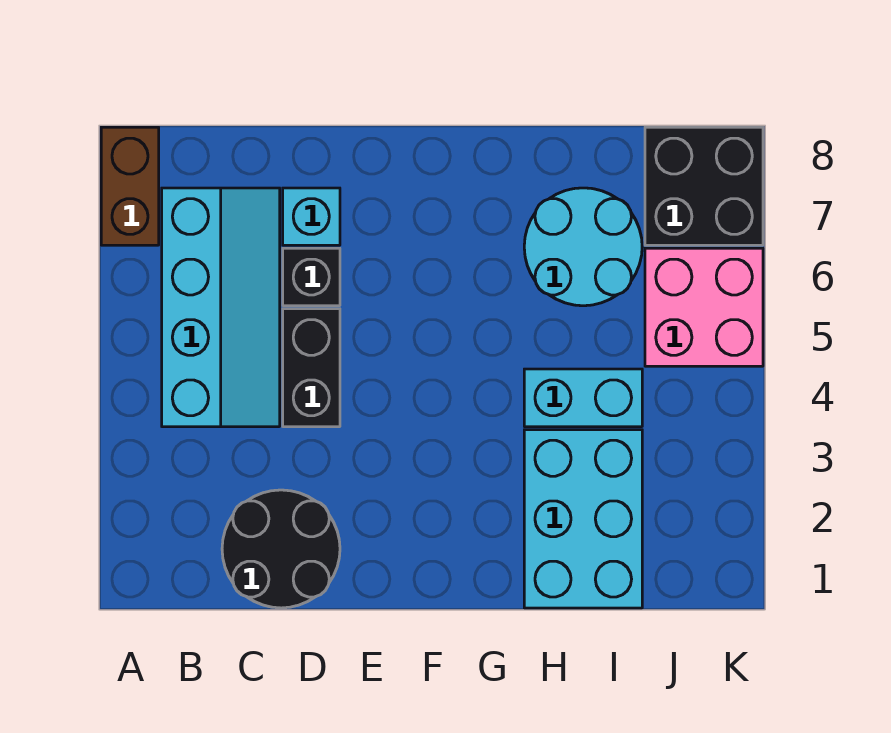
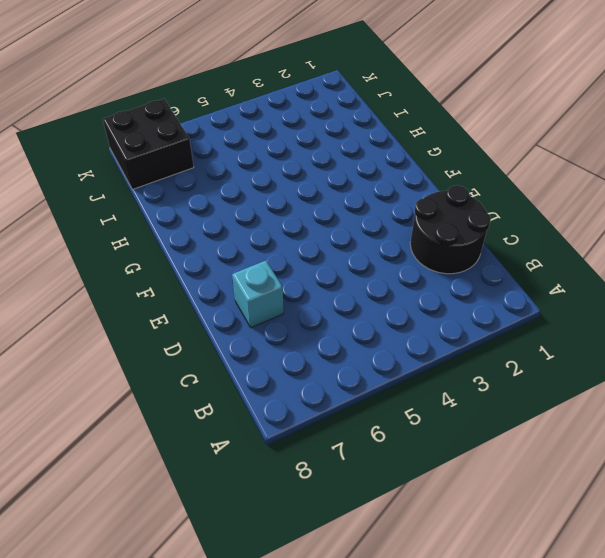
none -> brown brick A7:A8 level 1
none -> cyan slope B4:C7 level 1 top B

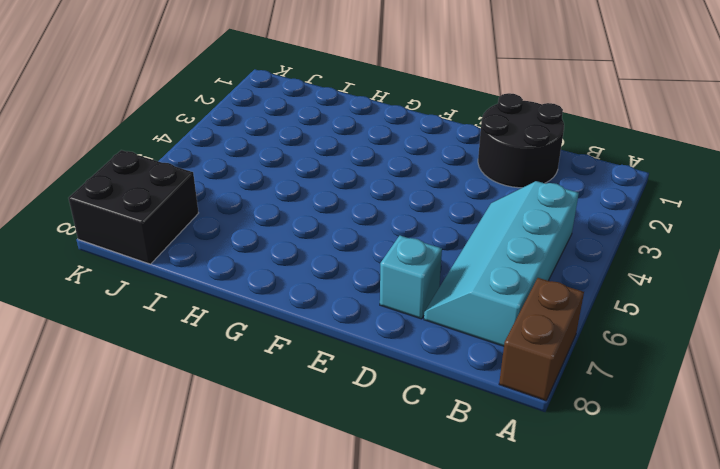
none -> black brick D4:D5 level 1
none -> black brick D6 level 1

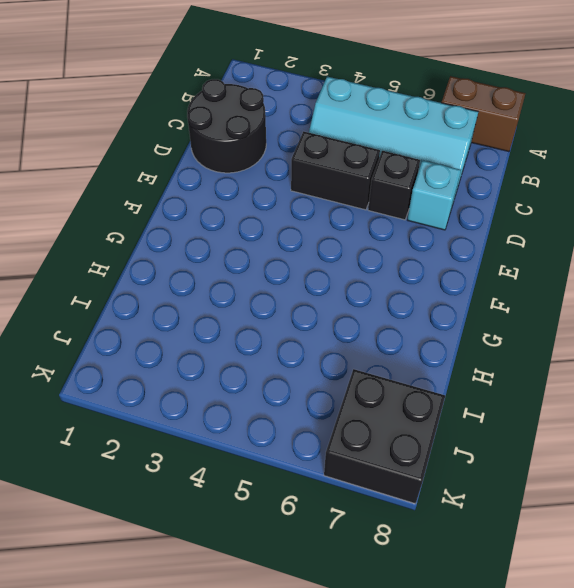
none -> cyan brick H1:I3 level 1
none -> cyan brick H4:I4 level 1

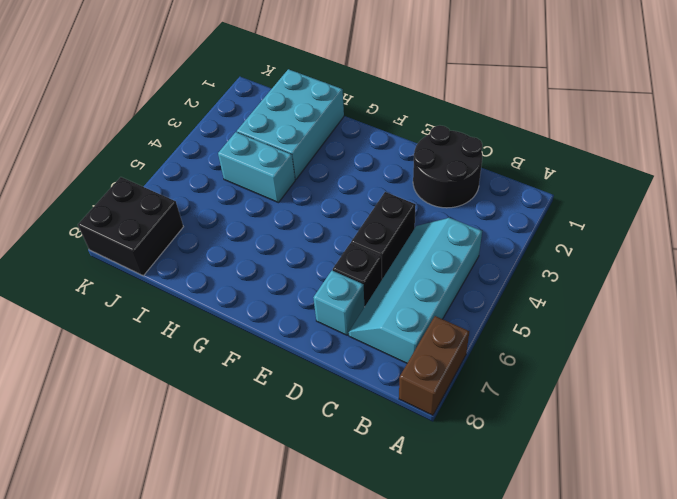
none -> cyan round brick H6:I7 level 1
none -> pink brick J5:K6 level 1

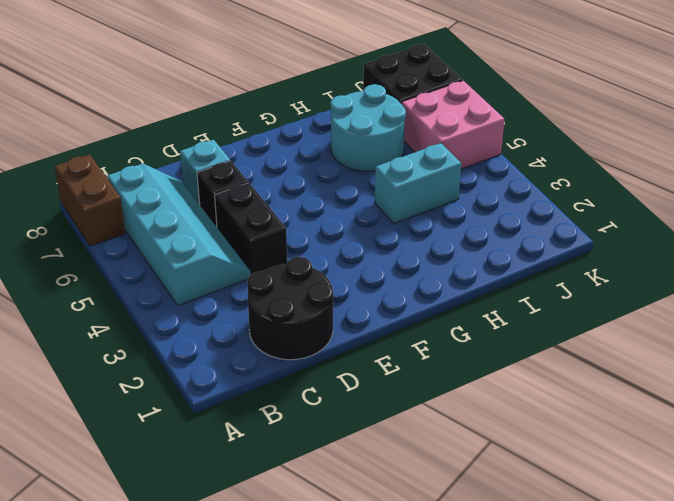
none -> cyan brick H1:I3 level 1

